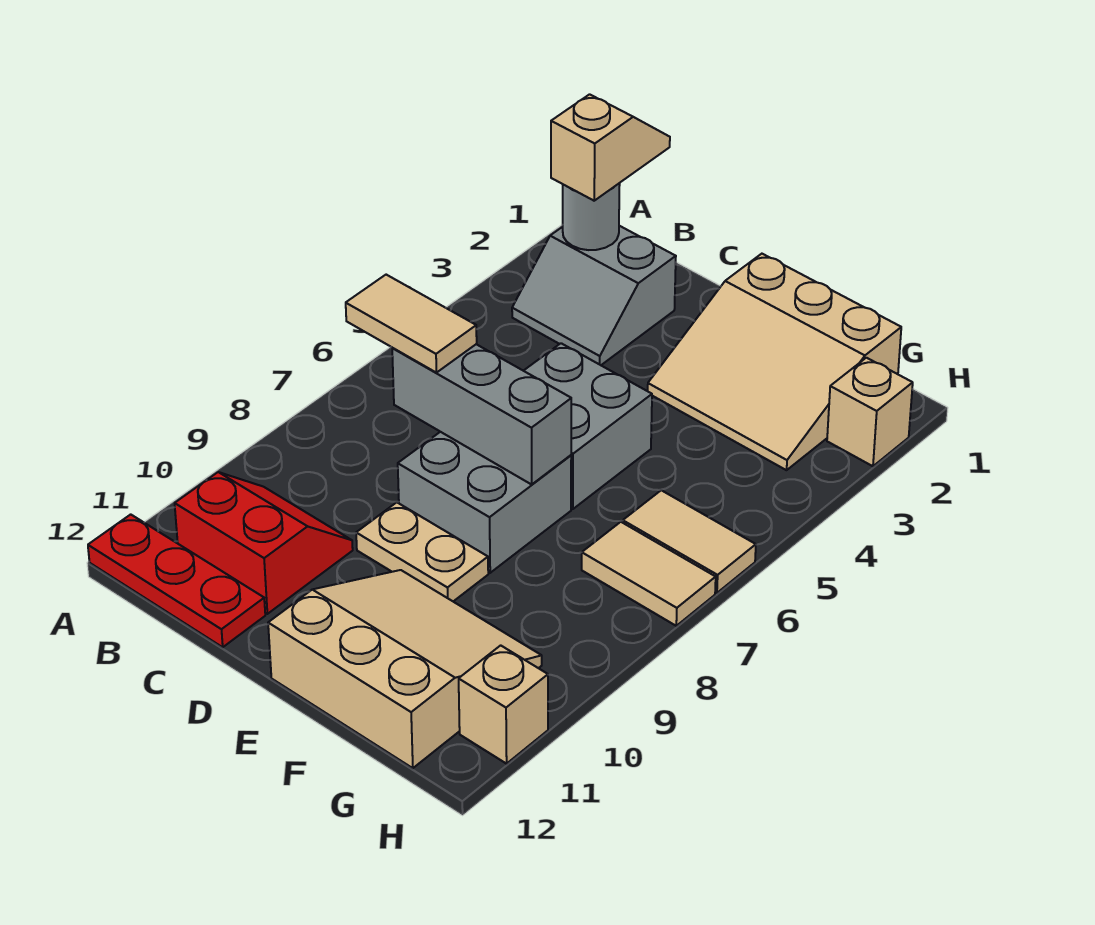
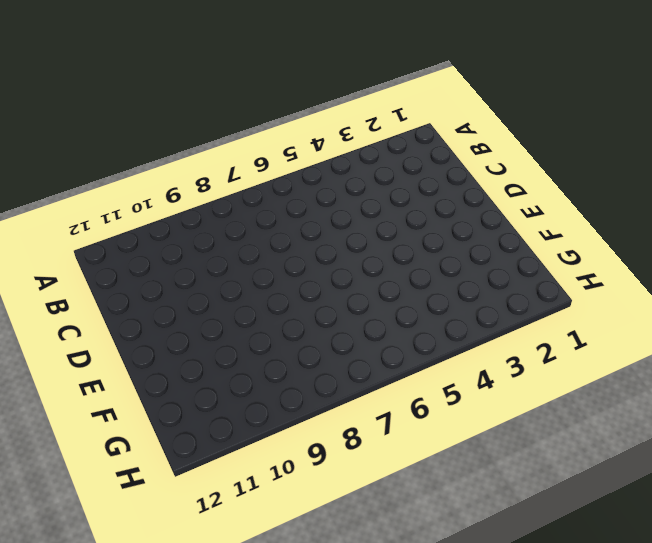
none -> red plate A12:C12 level 1
none -> grey slope B2:C3 level 1 top 2
none -> red slope B10:C11 level 1 top 11

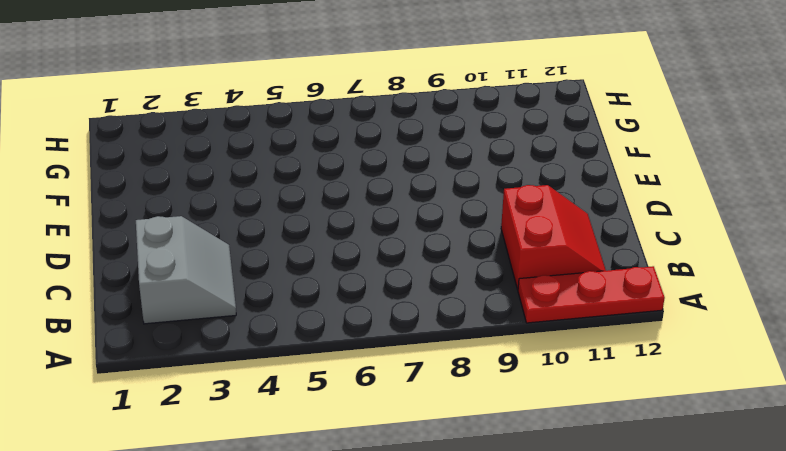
red plate A10:A12 level 1 -> red plate A12:C12 level 1
red slope B10:C11 level 1 top 10 -> red slope B10:C11 level 1 top 11
none -> grey brick D5:E6 level 1
none -> grey brick D7:E8 level 1
none -> tan plate D9:E9 level 1

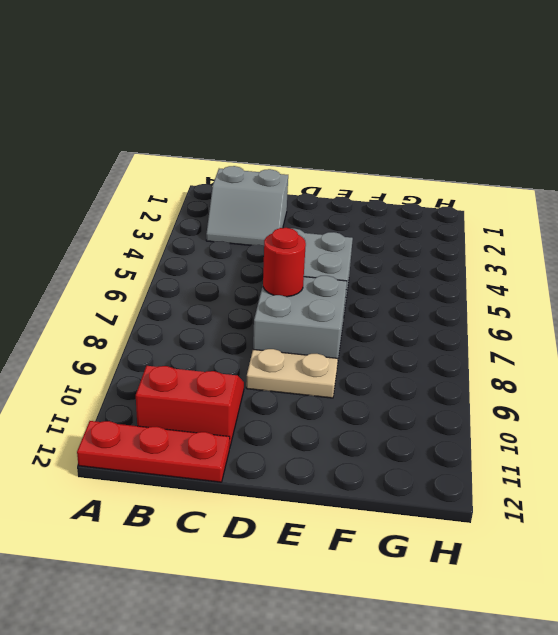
red round brick D7 level 2 -> grey brick C7:E7 level 2
none -> tan slope E1:G3 level 1 top 1
none -> tan slope E10:G12 level 1 top 12
none -> tan tile G6:H6 level 1

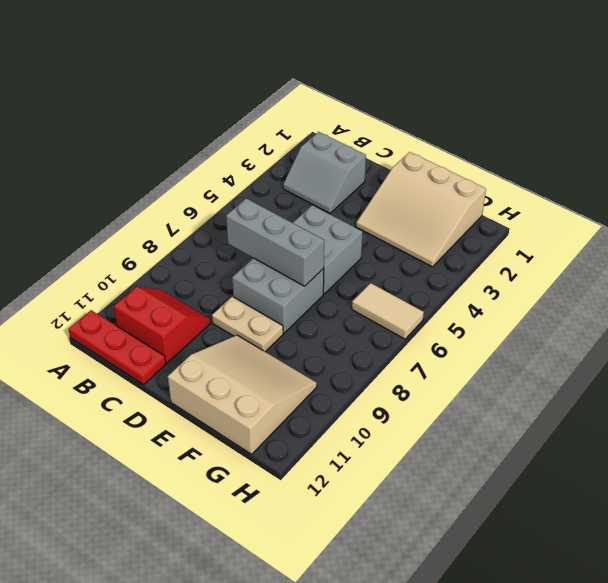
none -> tan tile G7:H7 level 1
none -> tan brick H2 level 1
none -> tan brick H11 level 1

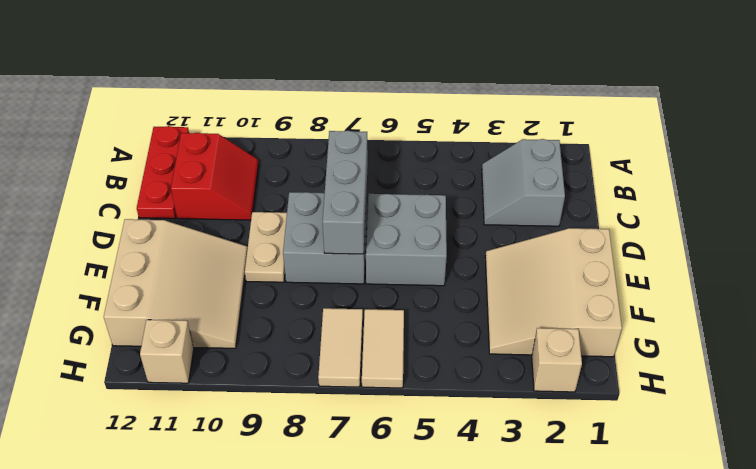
none -> grey round brick B2 level 2
none -> tan slope B1:B2 level 3 top 2
none -> tan tile B7:C7 level 3

